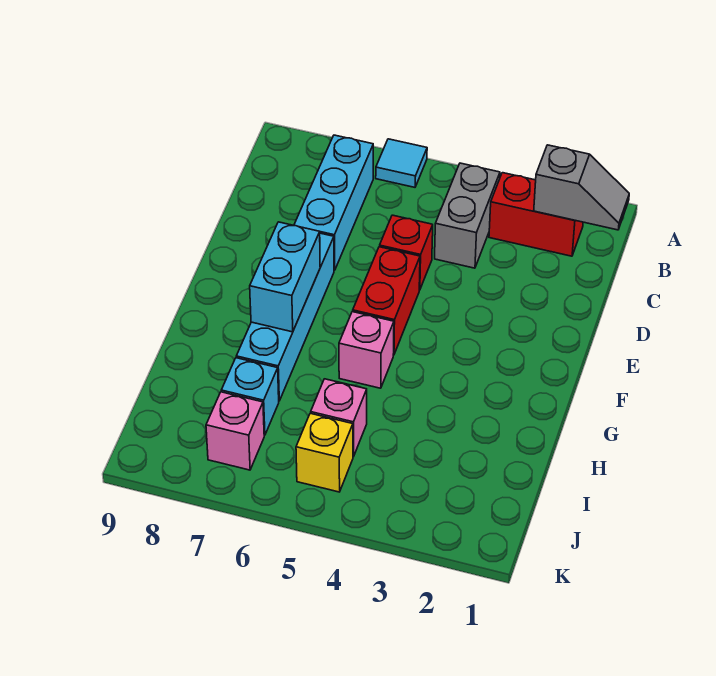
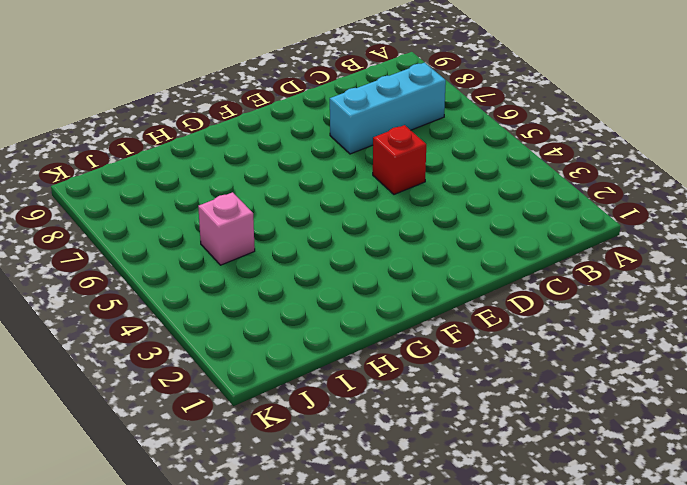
none -> cyan tile A6 level 1
none -> red brick B2:B3 level 1
none -> grey brick B4:C4 level 1

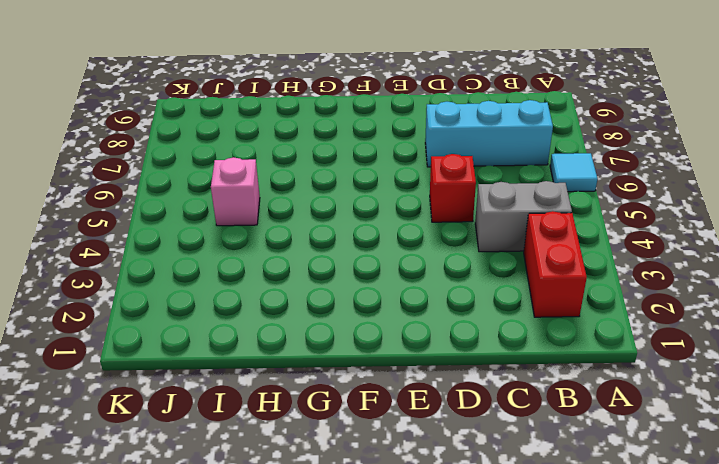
none -> red brick E5:F5 level 1
none -> cyan brick E7:H7 level 1
none -> pink brick G5 level 1

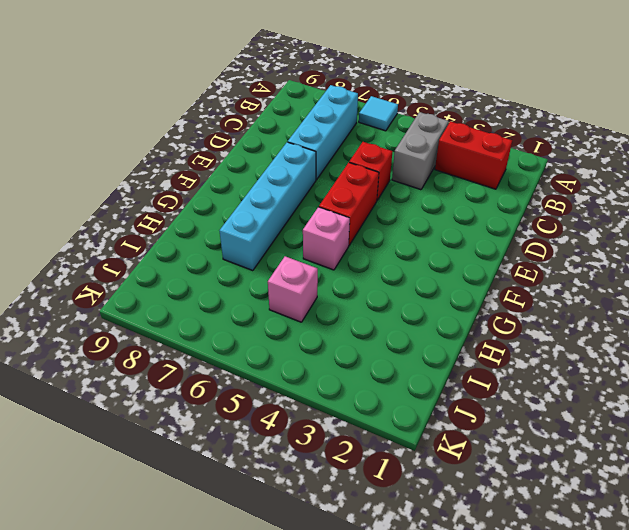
none -> cyan brick I7 level 1
none -> yellow brick J5 level 1
none -> pink brick J7 level 1

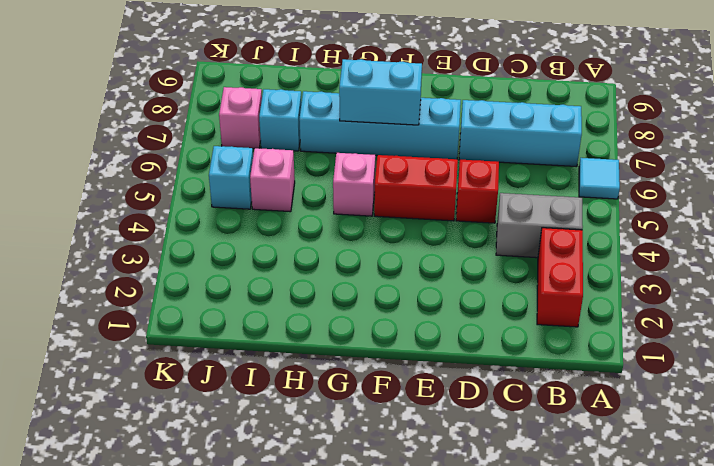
cyan brick J5 level 1 -> yellow brick J5 level 1
none -> grey slope B1:B2 level 2 top 2

